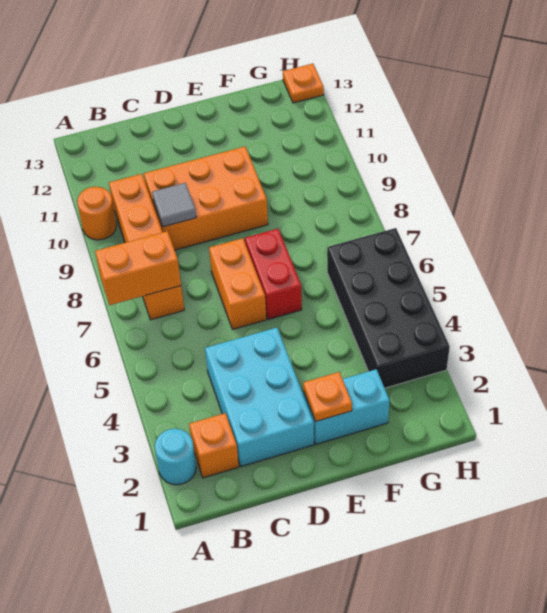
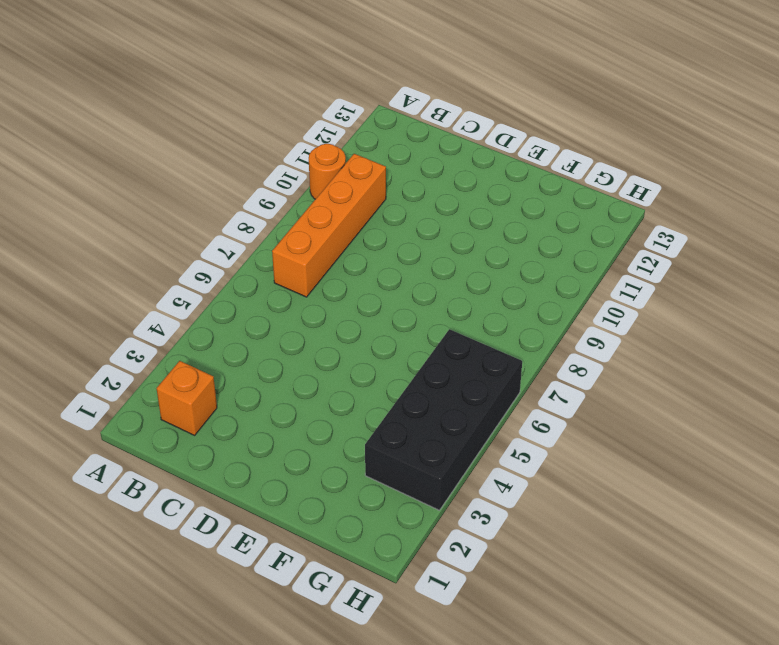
none -> cyan round brick A2 level 1
none -> cyan brick C2:D4 level 1
none -> orange brick C9:E10 level 1

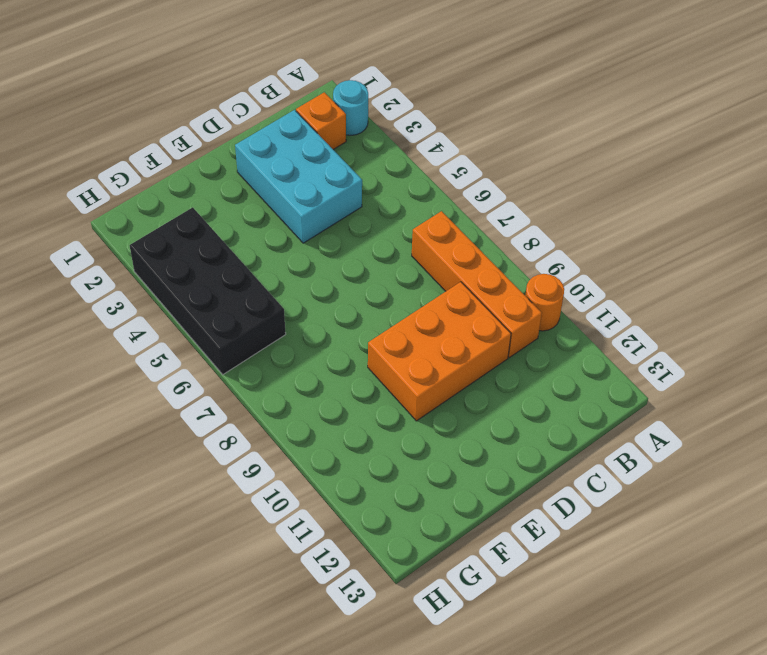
none -> orange brick D6:D7 level 1
none -> cyan brick E2:F2 level 1
none -> red brick E6:E7 level 1

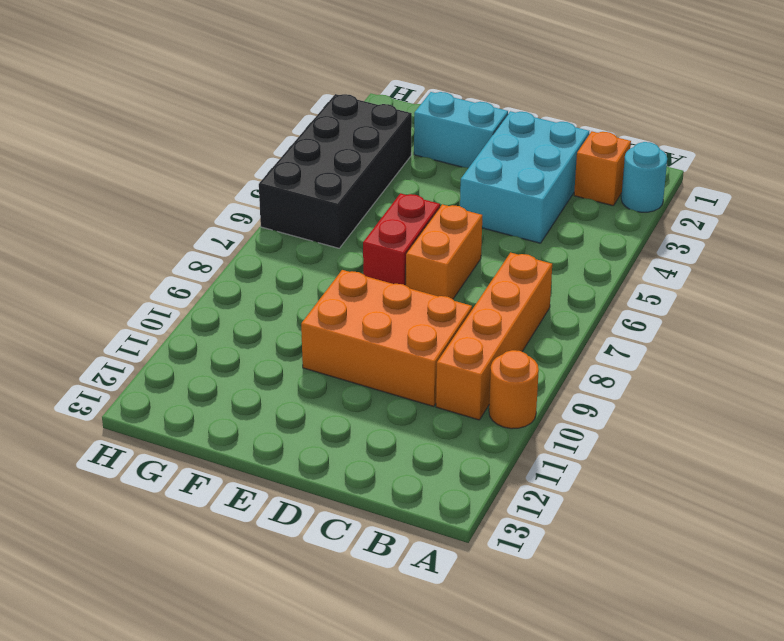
none -> orange plate H13 level 1
none -> orange brick A7:B7 level 2
none -> grey tile C9 level 2

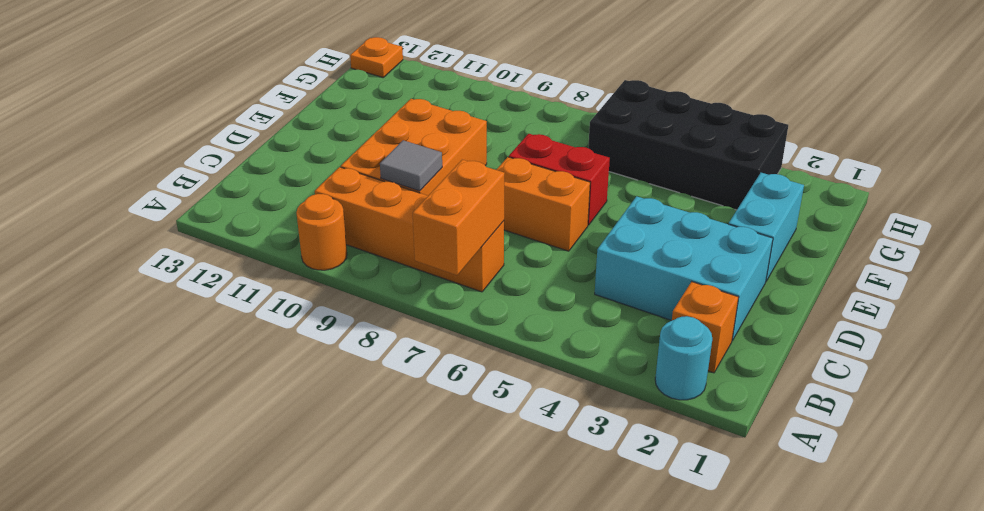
none -> orange plate E2 level 2

